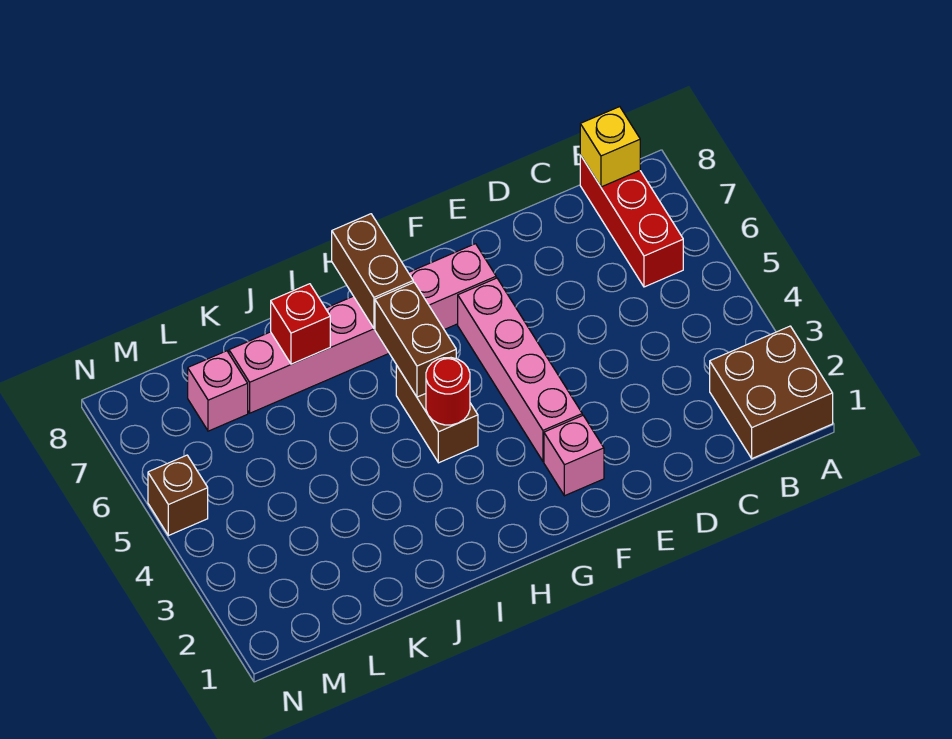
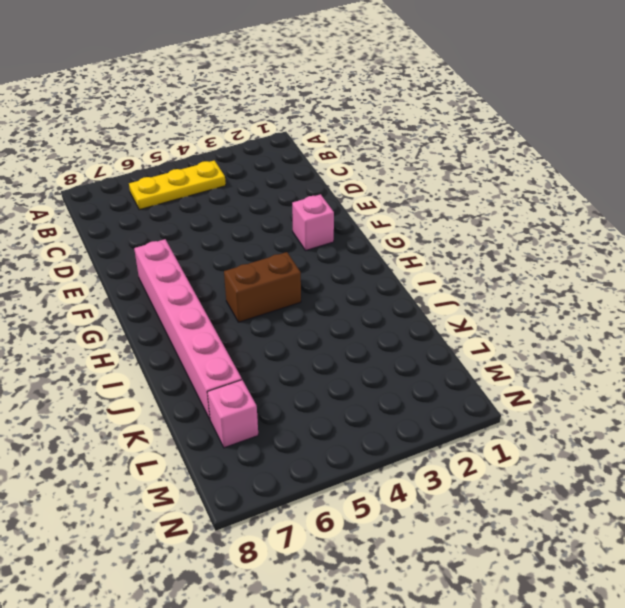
yellow plate B4:B6 level 1 -> red brick B6:B8 level 1
none -> brown brick A1:B2 level 1
none -> pink brick F3:F6 level 1
none -> brown brick N5 level 1

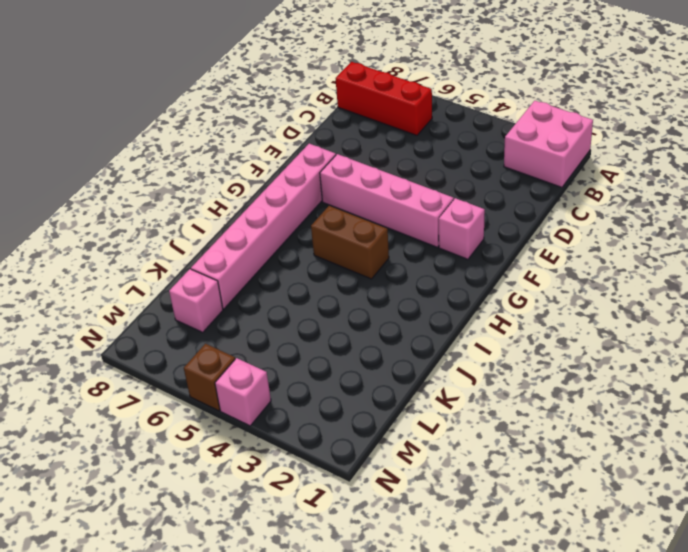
pink brick A1:B2 level 1 -> brown brick A1:B2 level 1
pink brick N4 level 1 -> none
none -> yellow brick B8 level 2
none -> red round brick H4 level 2
none -> brown brick H5:H6 level 2

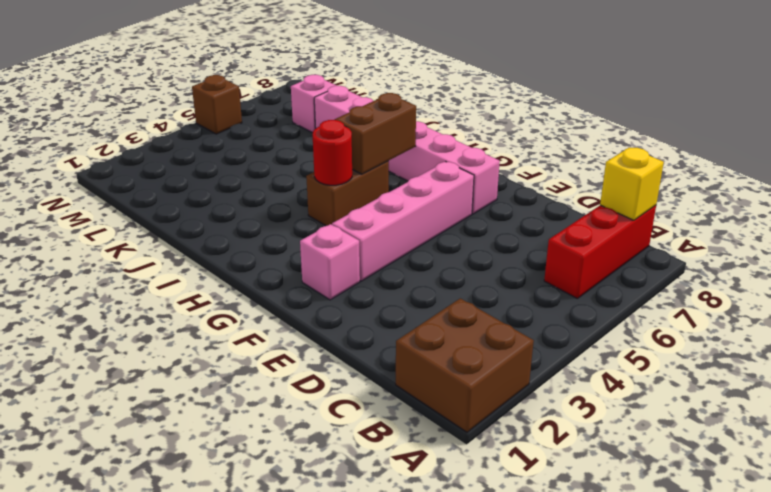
none -> brown brick H7:H8 level 2
none -> red brick J7 level 2

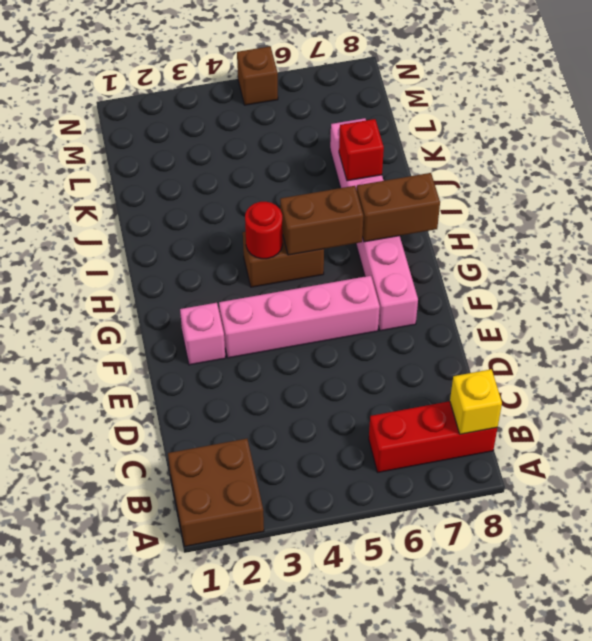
none -> pink brick L7 level 1

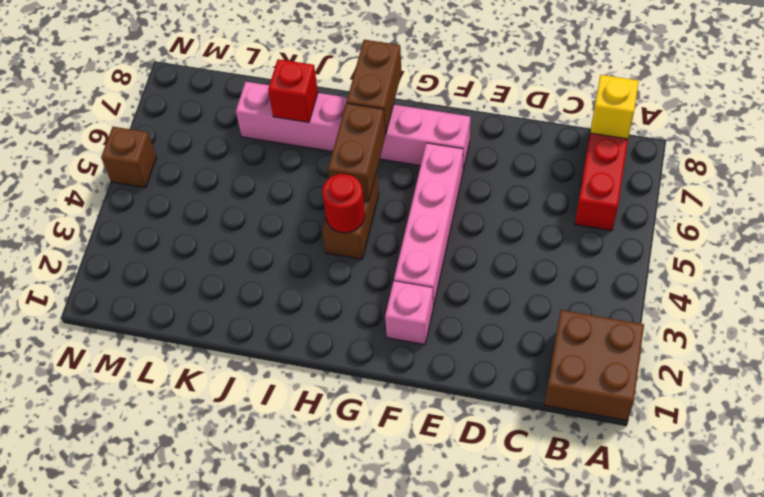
none -> pink brick L7 level 1

